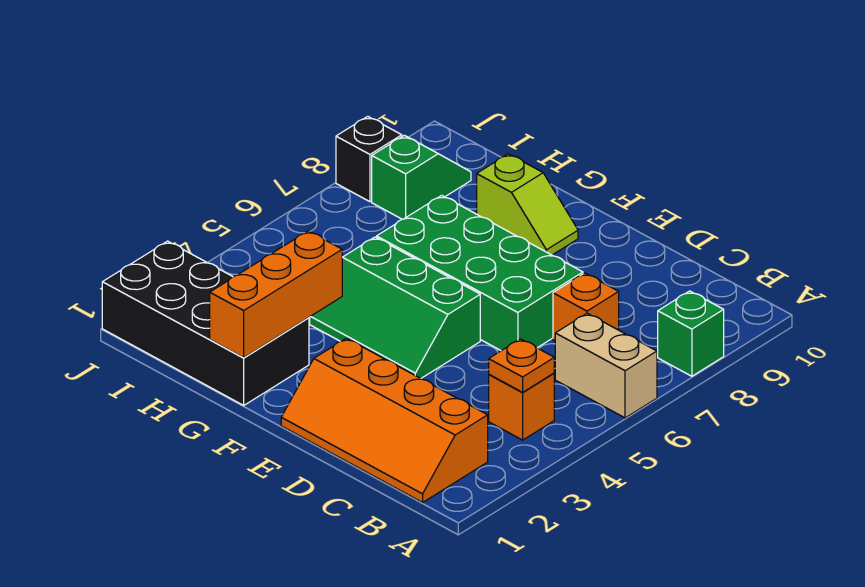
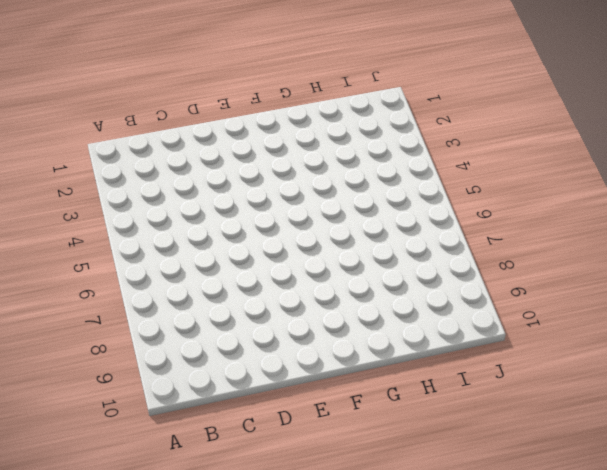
none -> tan brick A6:B6 level 1
none -> green brick A8 level 1
none -> orange slope B1:E2 level 1 top 2

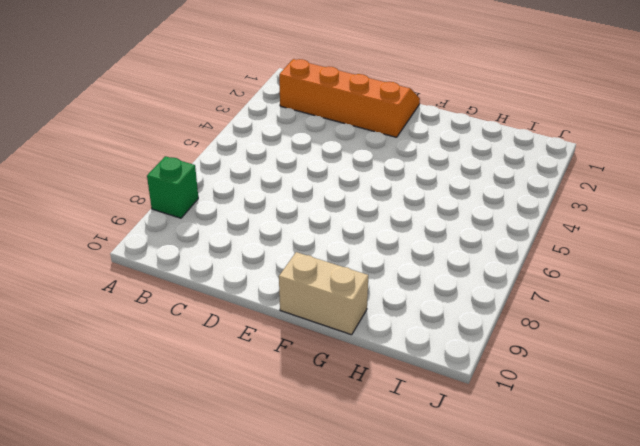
tan brick F10:G10 level 1 -> tan brick A6:B6 level 1
none -> orange brick B4 level 1
none -> orange brick C7 level 1
none -> green brick D6:G7 level 1

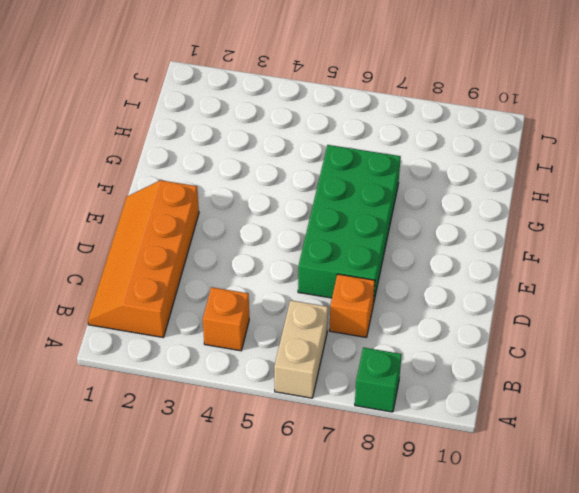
none -> green slope E4:G5 level 1 top 5
none -> lime slope F9:G9 level 1 top G
none -> black brick G1:J2 level 1

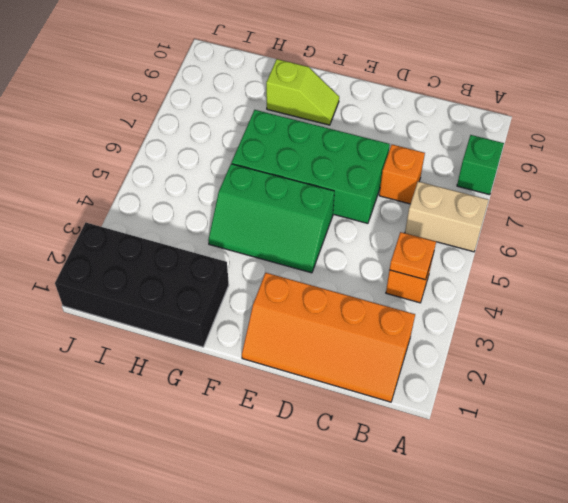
none -> green slope I8:I9 level 1 top 8
none -> black brick J8 level 1
none -> orange brick G1:G3 level 2

